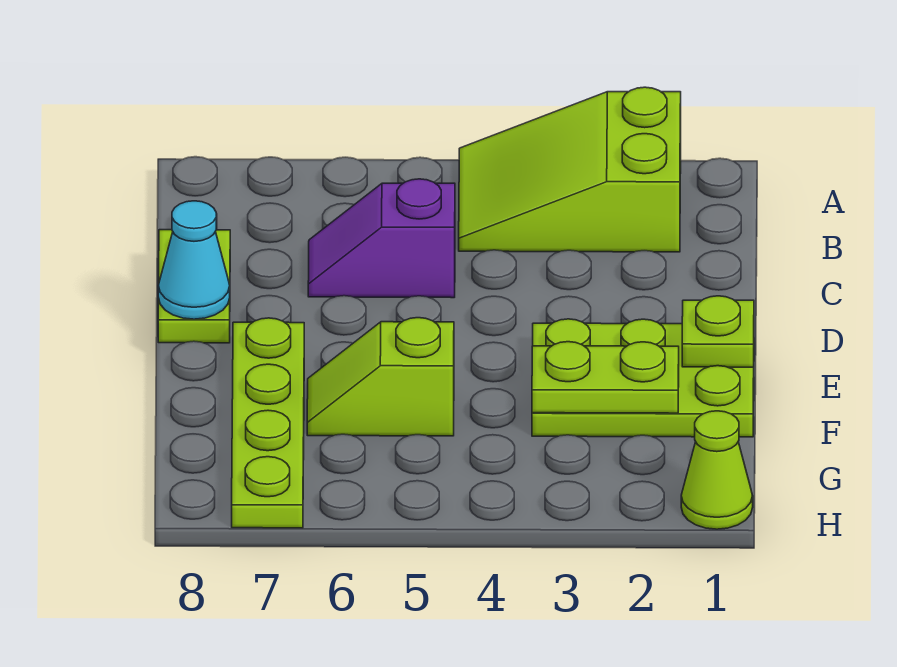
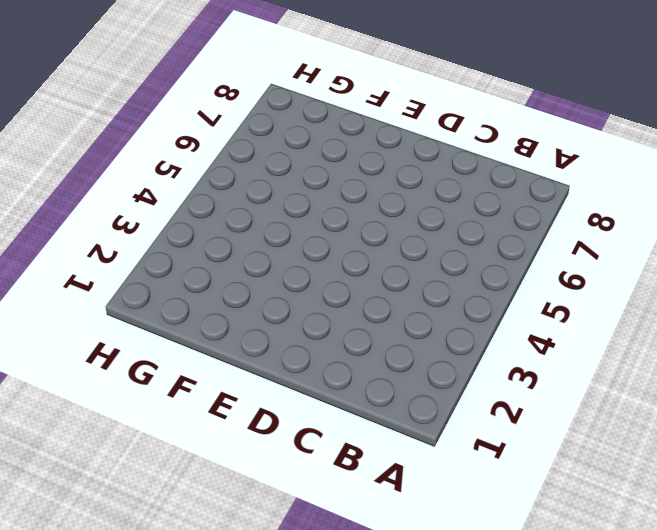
none -> lime slope A2:B4 level 1 top 2
none -> purple slope C5:C6 level 1 top 5

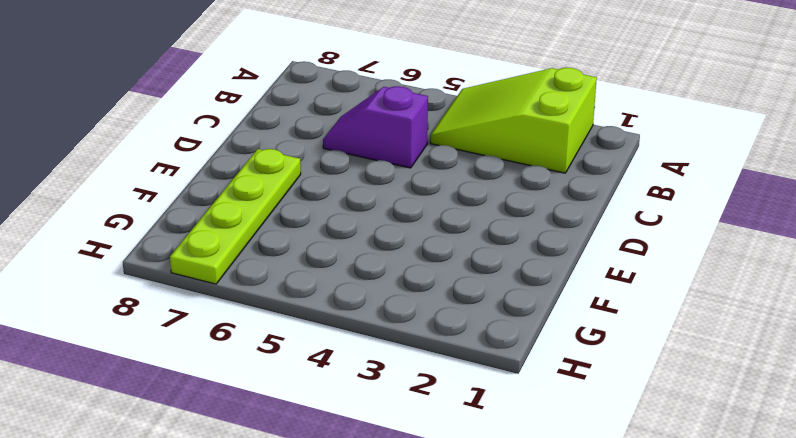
none -> lime plate C8:D8 level 1
none -> lime plate E1:F3 level 1

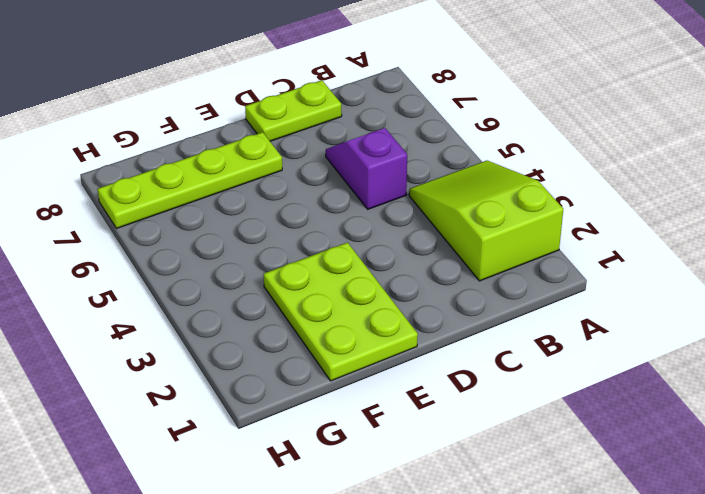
none -> lime slope F5:F6 level 1 top 5
none -> lime cone H1 level 1

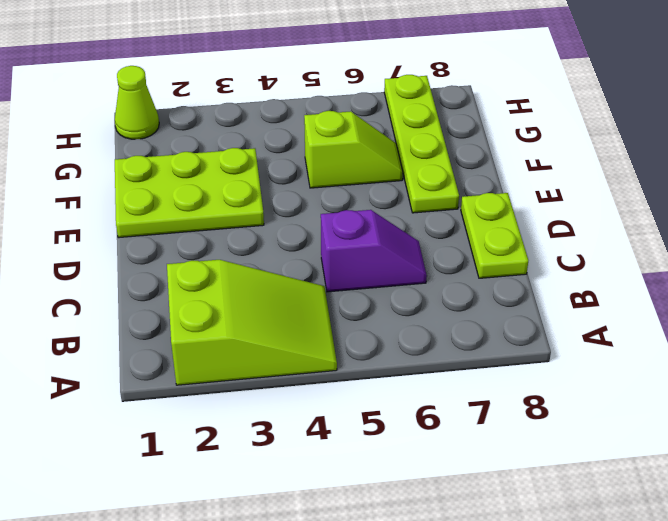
none -> cyan cone D8 level 2
none -> lime plate E1 level 2

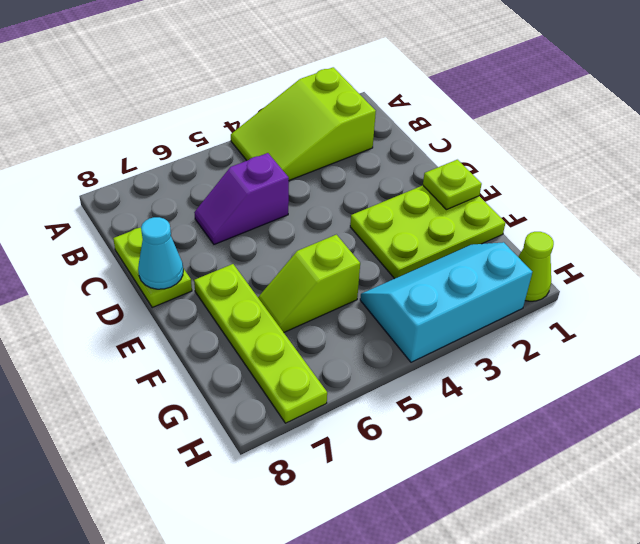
cyan slope G2:H4 level 1 top H -> none
none -> lime plate F2:F3 level 2

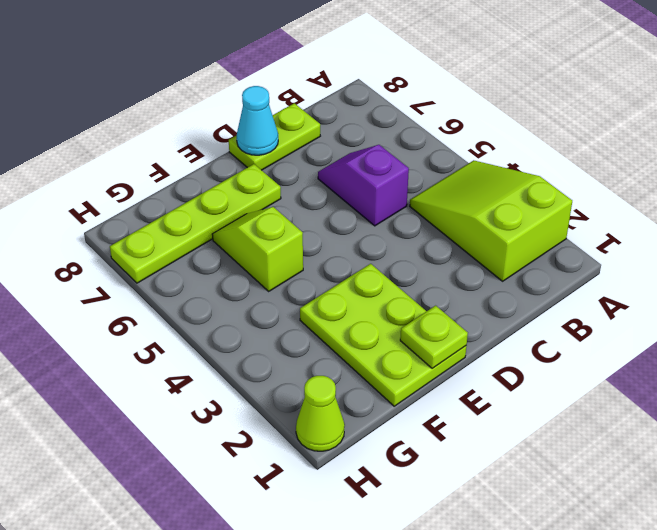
none -> lime plate F2:F3 level 2

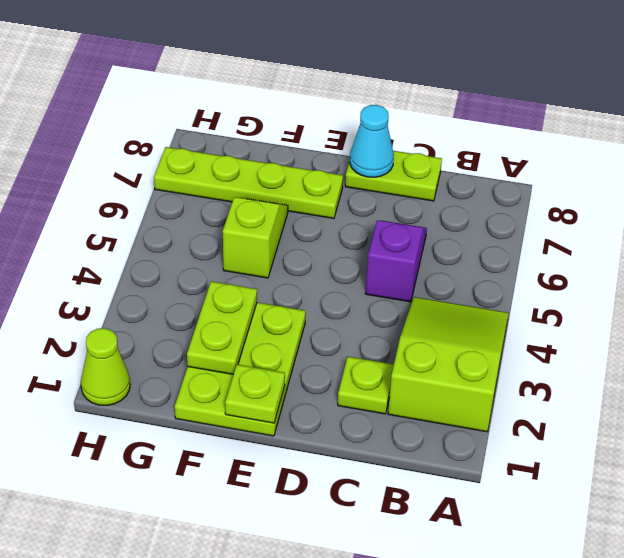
lime plate C2 level 1 -> none

